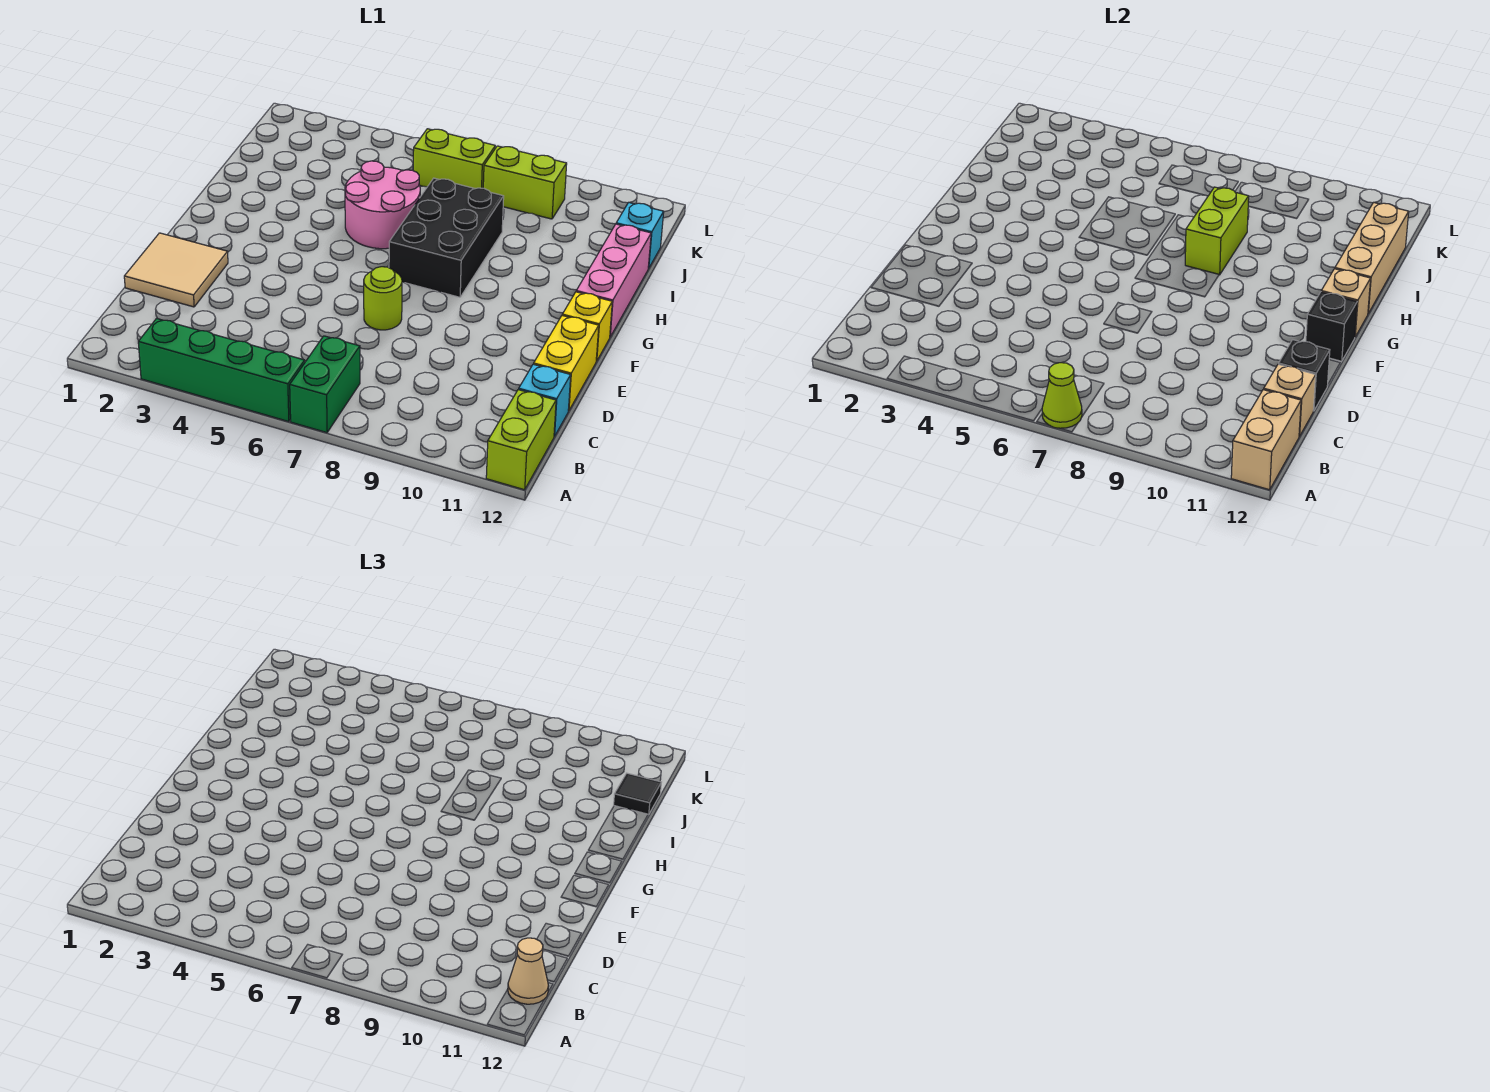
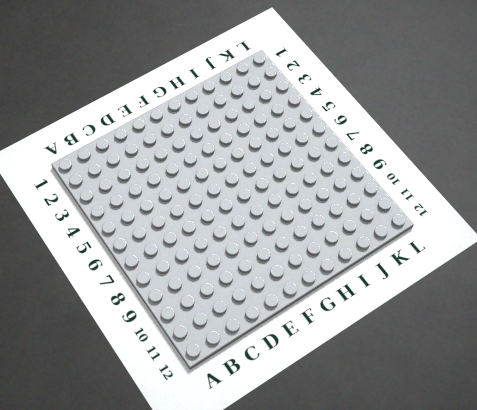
none -> green brick A3:A6 level 1
none -> green brick A7:B7 level 1
none -> lime brick A12:B12 level 1

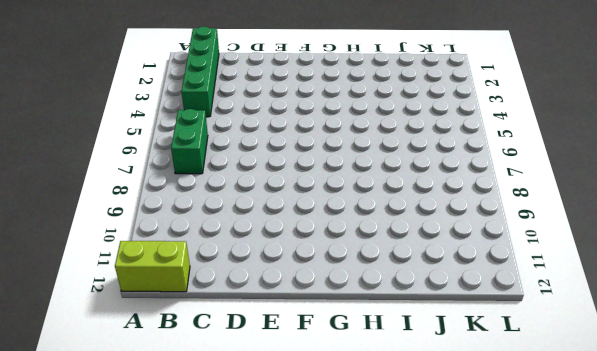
green brick B1:B4 level 1 -> green brick A3:A6 level 1
green brick B6:B7 level 1 -> green brick A7:B7 level 1
none -> cyan brick C12 level 1
none -> tan tile D1:E2 level 1
none -> yellow brick D12:E12 level 1

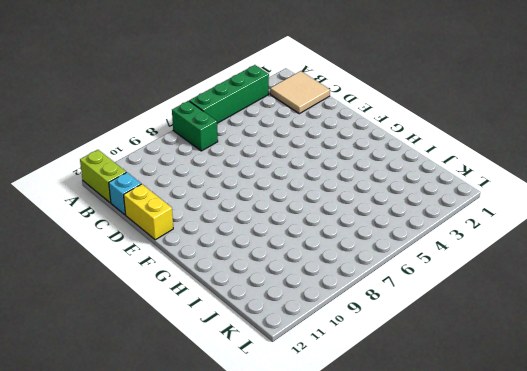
tan tile B1:C2 level 1 -> tan tile D1:E2 level 1
none -> lime round brick E7 level 1
none -> yellow brick F12 level 1
none -> black brick G7:I8 level 1

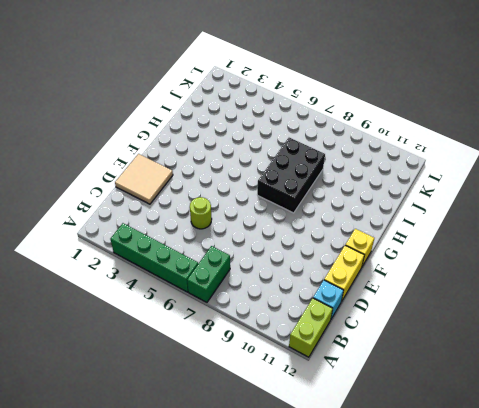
lime round brick D5 level 1 -> lime round brick E7 level 1
none -> pink brick G12:I12 level 1
none -> pink round brick H5:I6 level 1
none -> cyan brick J12 level 1

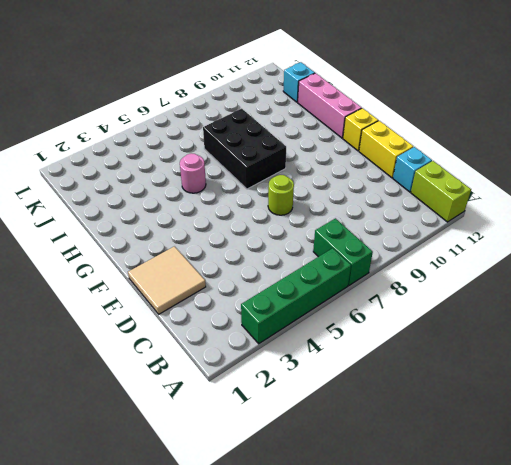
pink round brick H5 level 1 -> pink round brick H5:I6 level 1
none -> lime brick K6:K7 level 1
none -> lime brick K8:K9 level 1
none -> lime cone A7 level 2

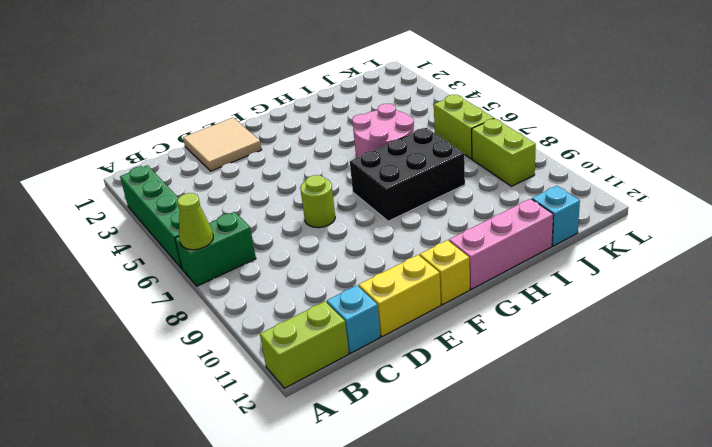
none -> tan brick A12:B12 level 2
none -> tan brick C12 level 2
none -> black brick D12 level 2

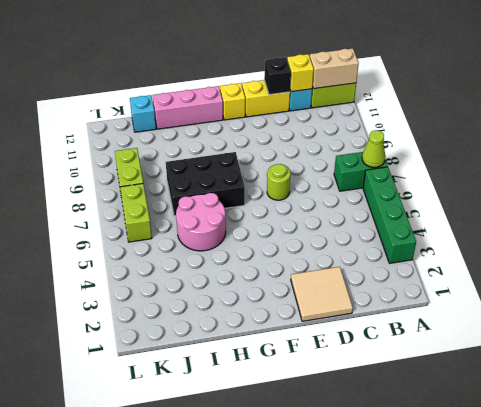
yellow brick C12 level 2 -> tan brick C12 level 2
none -> black brick F12 level 2
none -> tan brick G12 level 2
none -> lime brick H8:I8 level 2

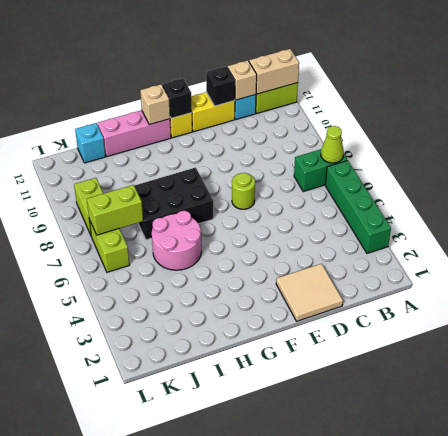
lime brick J7:K7 level 2 -> lime brick H8:I8 level 2
none -> tan brick H12:J12 level 2
none -> tan cone B12 level 3
none -> black tile J12 level 3

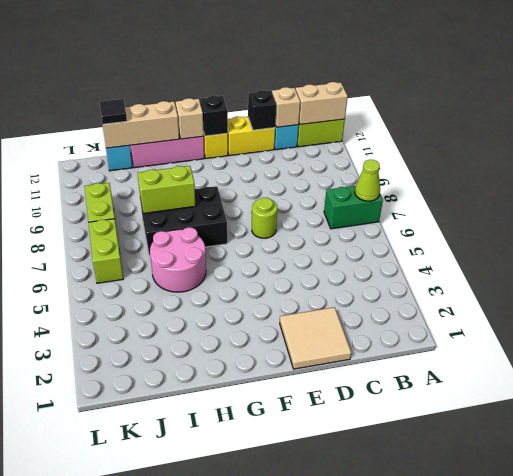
none -> green brick A3:A6 level 1
none -> tan cone B12 level 3

